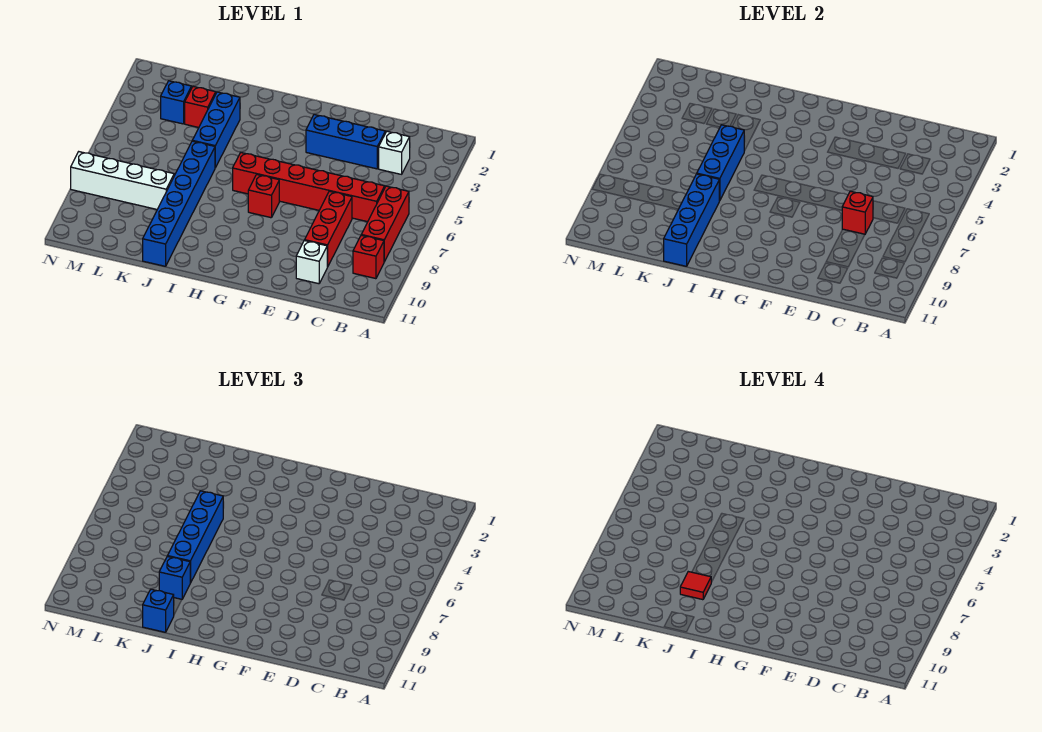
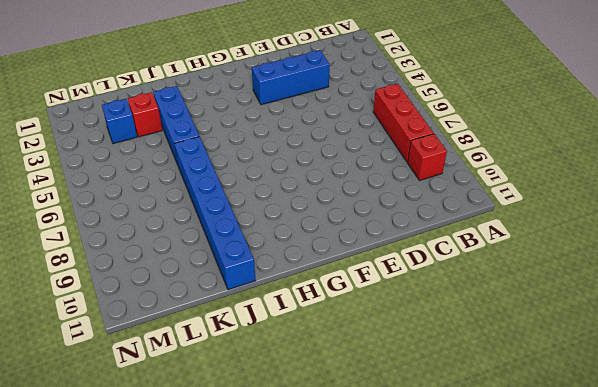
none -> white brick C3 level 1
none -> red brick C6:H6 level 1
none -> red brick D7:D9 level 1

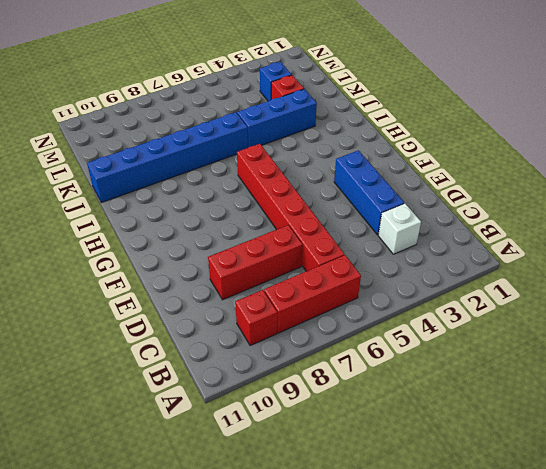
none -> white brick D10 level 1
none -> red brick G7 level 1
none -> white brick K8:N8 level 1

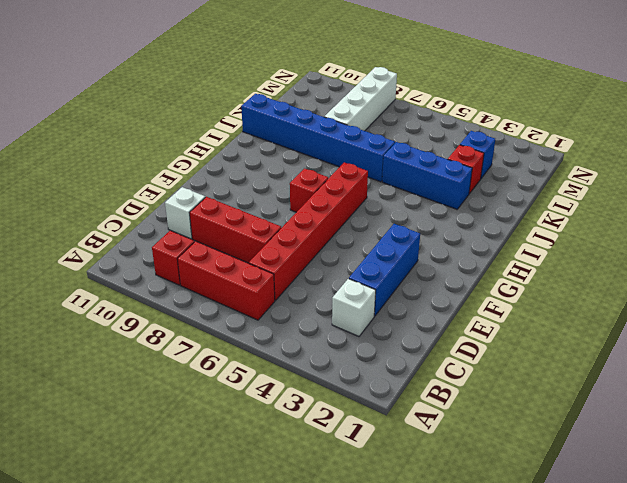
none -> red brick D7 level 2
none -> blue brick J5:J7 level 2
none -> blue brick J8:J11 level 2

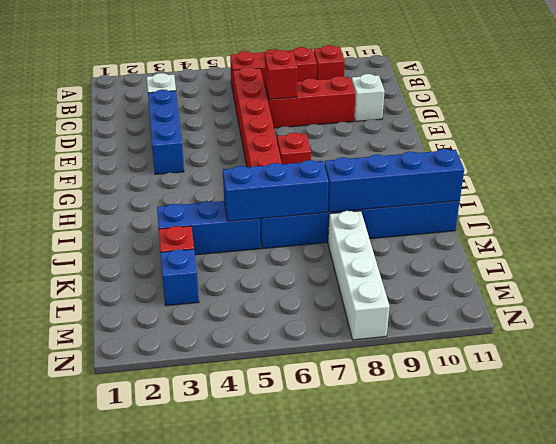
none -> blue brick J5:J8 level 3
none -> blue brick J9 level 3
none -> blue brick J11 level 3

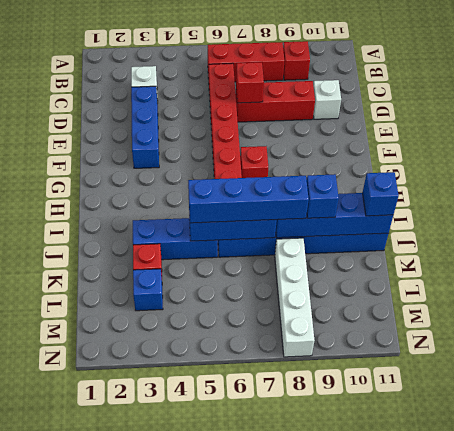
none -> red tile J9 level 4

